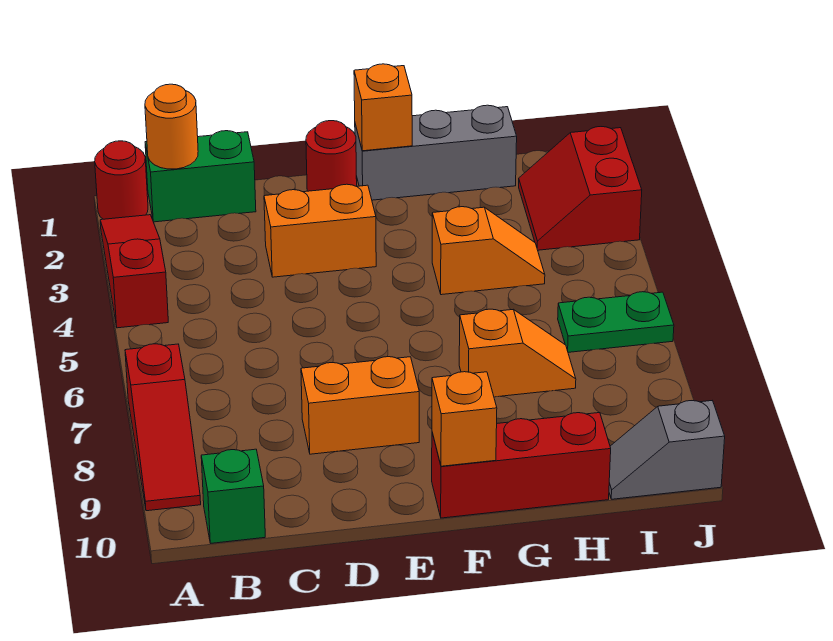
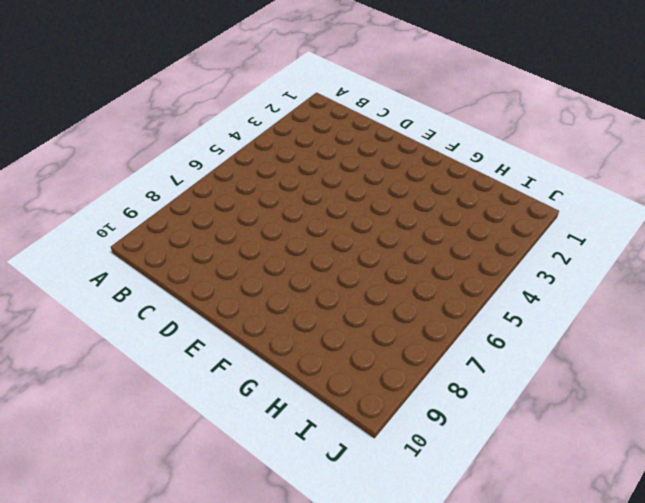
none -> red round brick A1 level 1
none -> red slope A2:A4 level 1 top 4
none -> red slope A7:A9 level 1 top 7

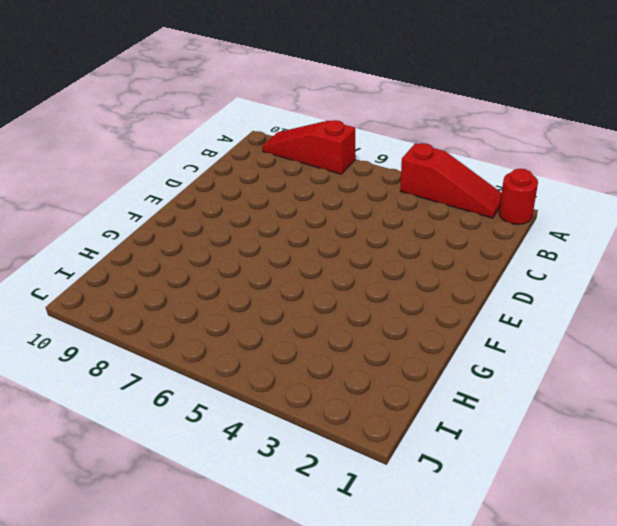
none -> green brick B1:C1 level 1
none -> green brick B10 level 1
none -> orange brick D3:E3 level 1

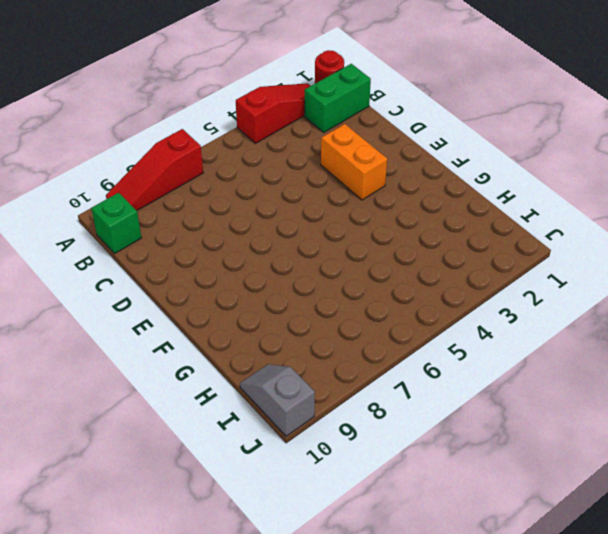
green brick B1:B2 level 1 -> green brick B1:C1 level 1
none -> orange brick D8:E8 level 1
none -> red round brick E1 level 1
none -> grey brick F1:H1 level 1

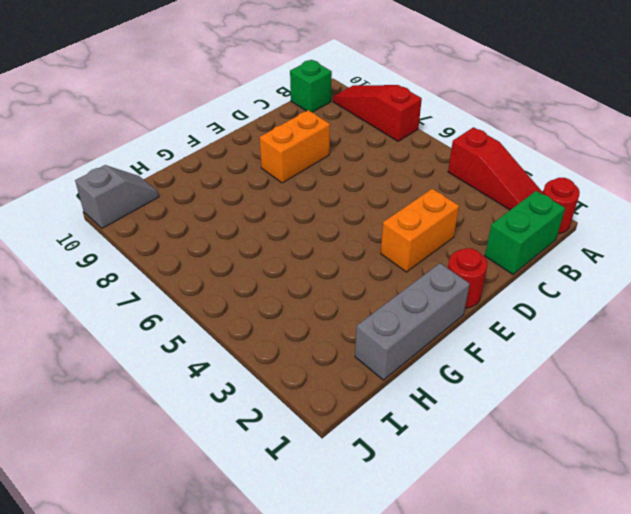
none -> red brick F10:H10 level 1
none -> orange slope G4:H4 level 1 top G
none -> orange slope G7:H7 level 1 top G

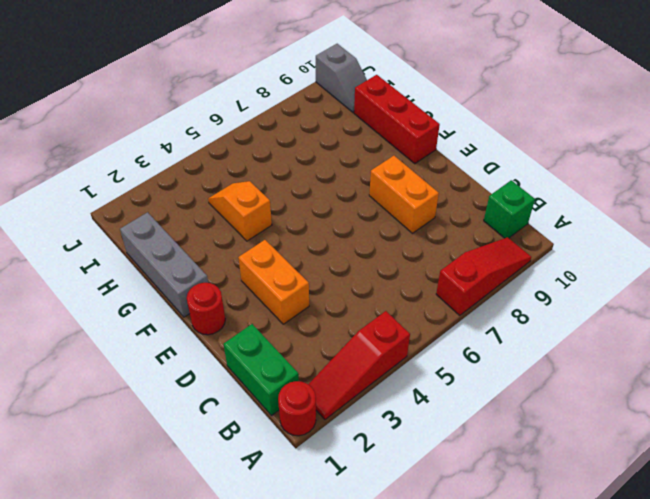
none -> orange slope G7:H7 level 1 top G
none -> red slope I2:J3 level 1 top J
none -> green plate I6:J6 level 1

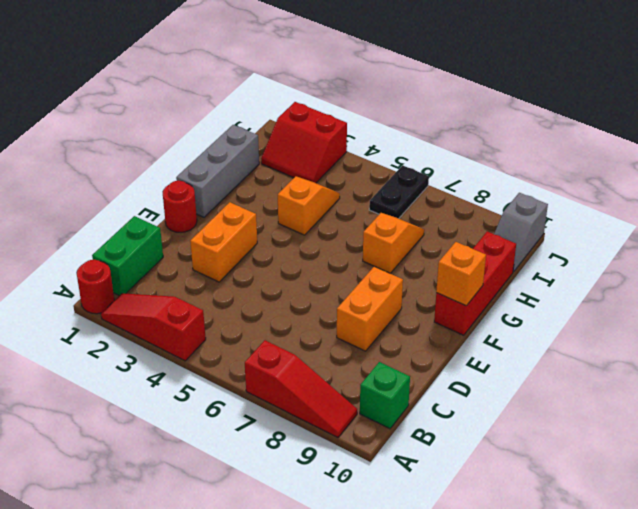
black plate I6:J6 level 1 -> green plate I6:J6 level 1
none -> orange round brick B1 level 2
none -> orange brick F1 level 2

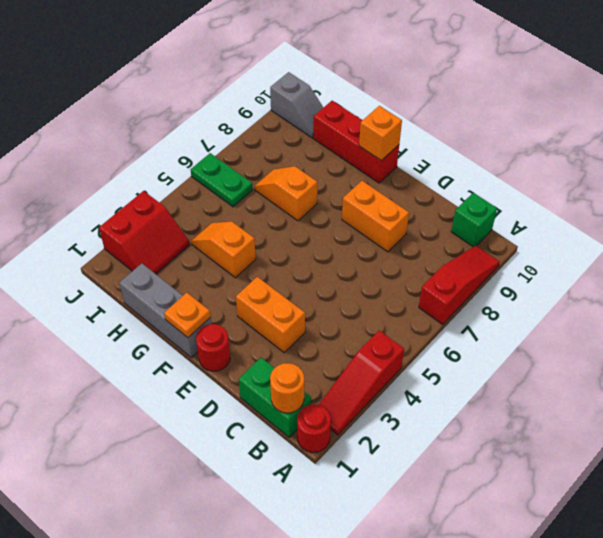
orange plate F1 level 2 -> orange brick F1 level 2

